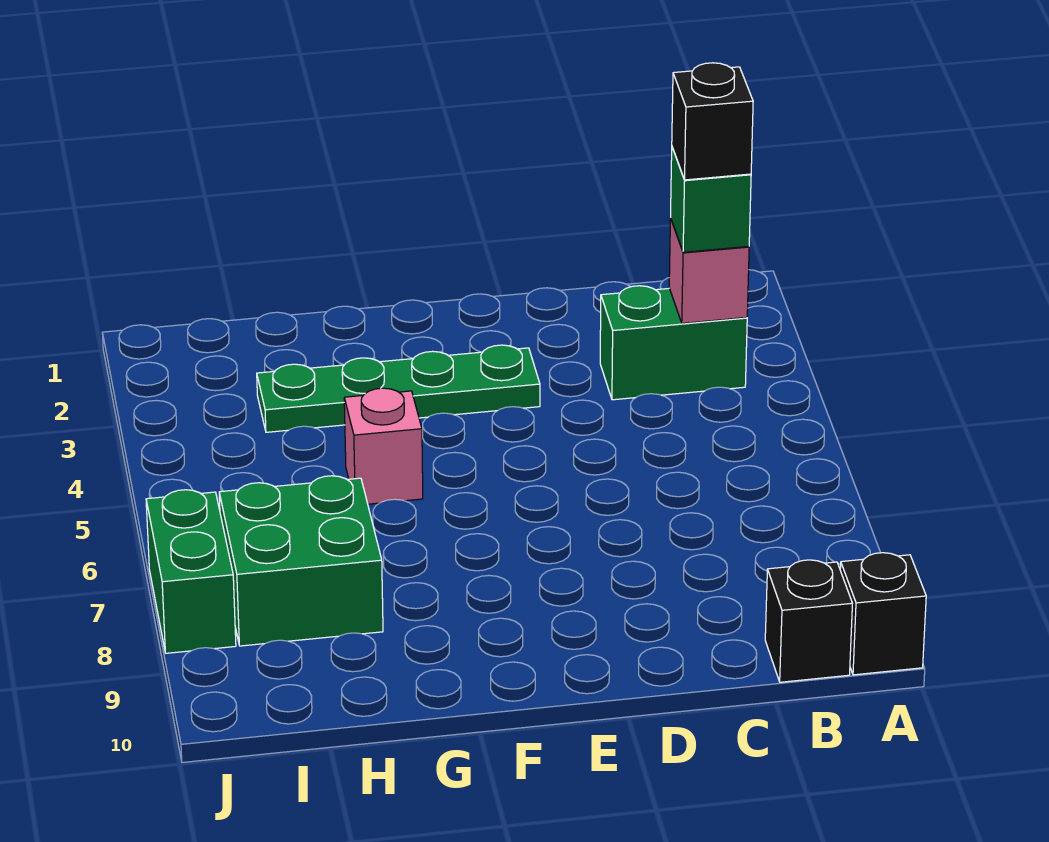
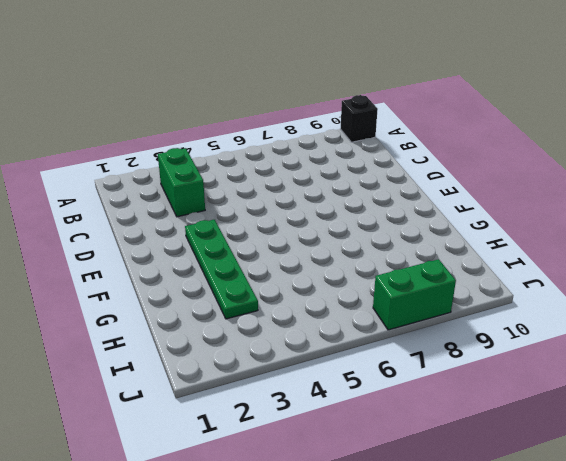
none -> black brick B10 level 1
none -> pink brick G5 level 1

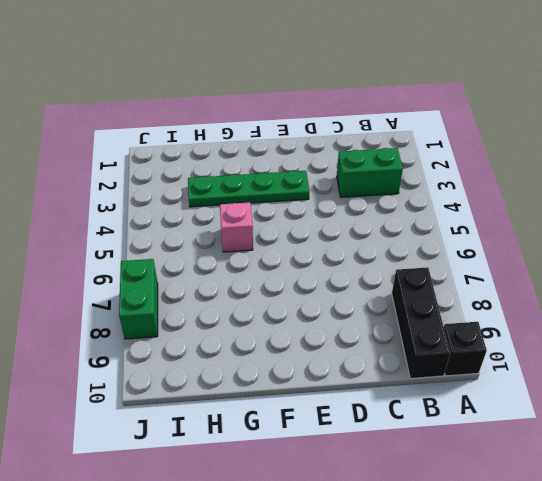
black brick B8:B10 level 1 -> black brick B10 level 1
none -> green brick H7:I8 level 1
none -> pink brick B3 level 2

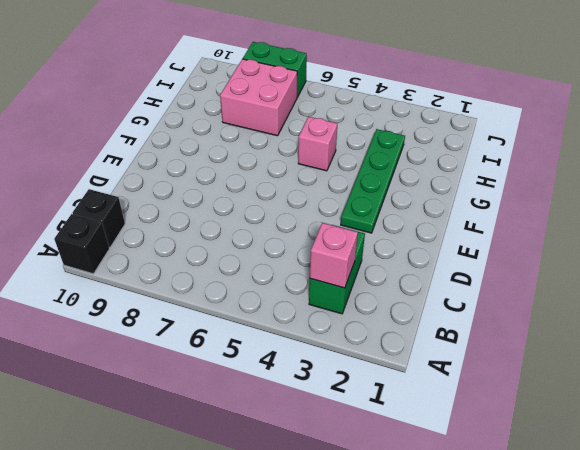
pink brick H7:I8 level 1 -> green brick H7:I8 level 1
none -> green brick B3 level 3
none -> black brick B3 level 4

